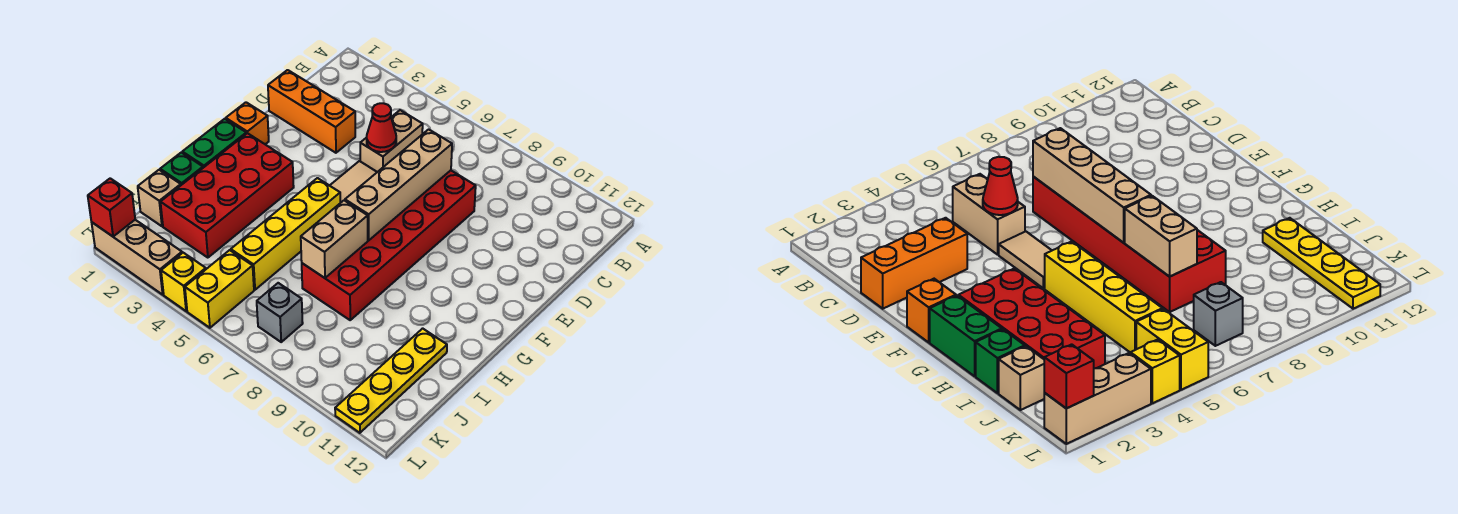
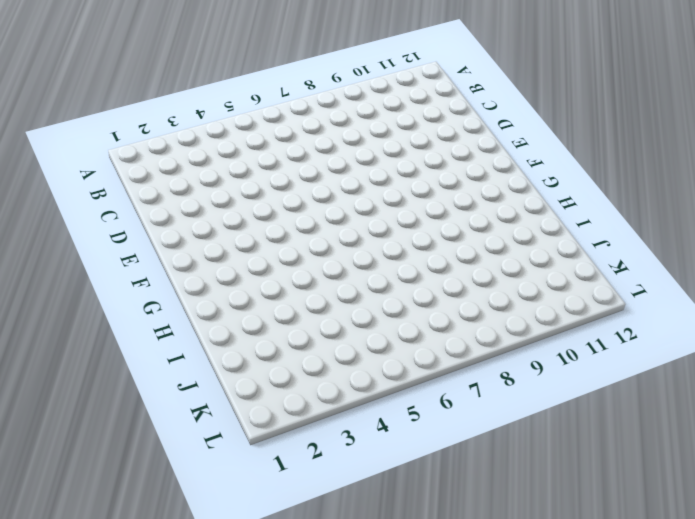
none -> tan brick C5:D5 level 1
none -> orange brick D1:D3 level 1
none -> red brick D7:I8 level 1

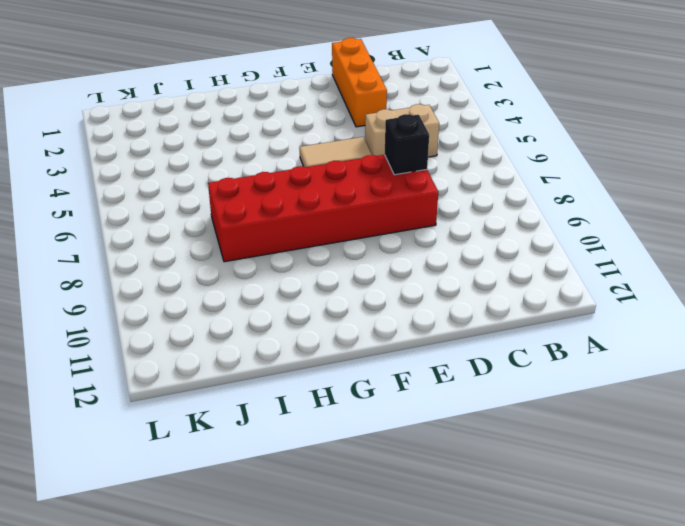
black brick D7 level 2 -> tan brick D7:G7 level 2
none -> orange brick F1 level 1
none -> green brick G1:H1 level 1
none -> red brick G2:J3 level 1

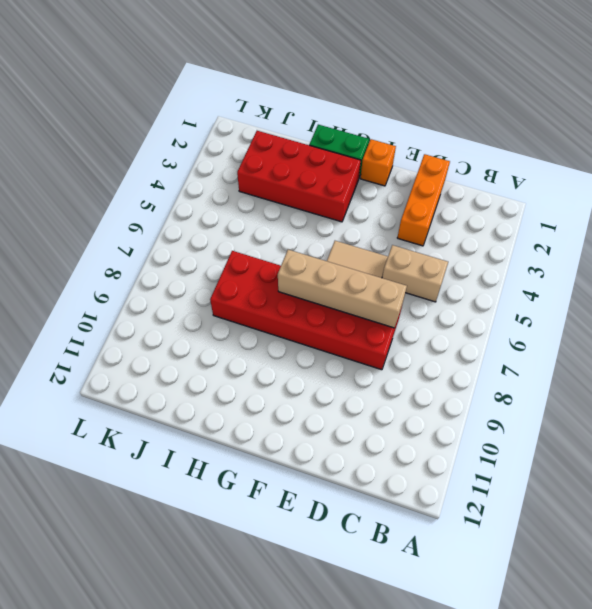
none -> yellow brick G5:J5 level 1
none -> green brick I1 level 1
none -> yellow plate I11:L11 level 1

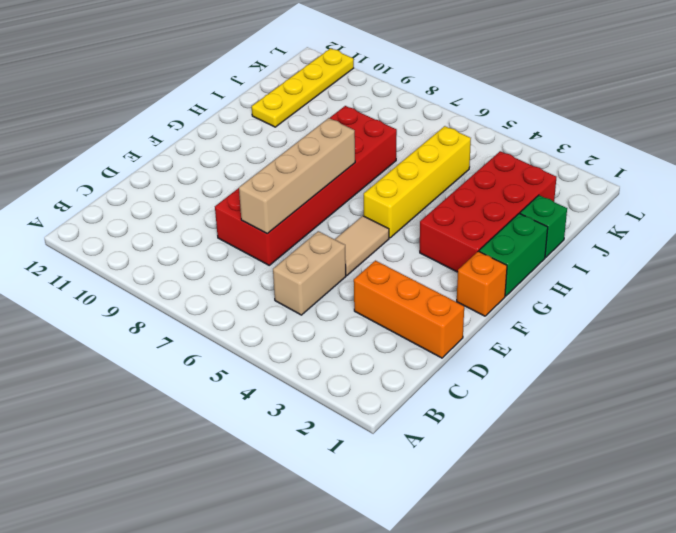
none -> tan brick J1 level 1
none -> yellow brick K5:L5 level 1
none -> grey brick K7 level 1

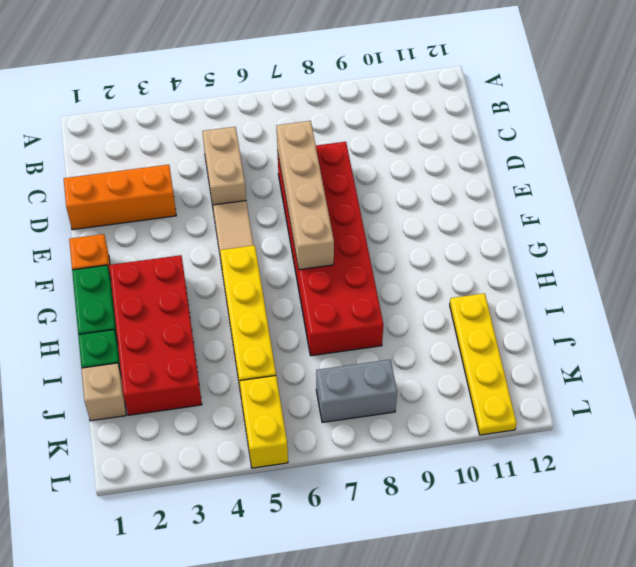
grey brick K7:K8 level 1 -> grey brick K7 level 1
none -> tan brick L1:L3 level 1
none -> yellow brick L4 level 1
none -> red cone D5 level 2

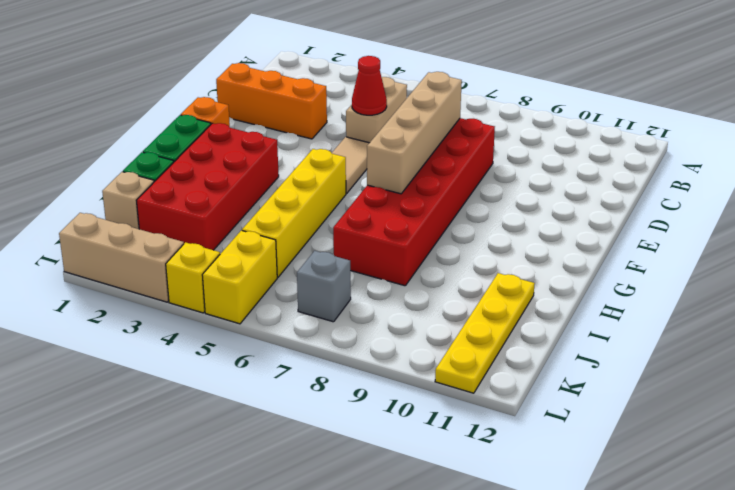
none -> tan brick H7:I7 level 2
none -> red brick L1 level 2

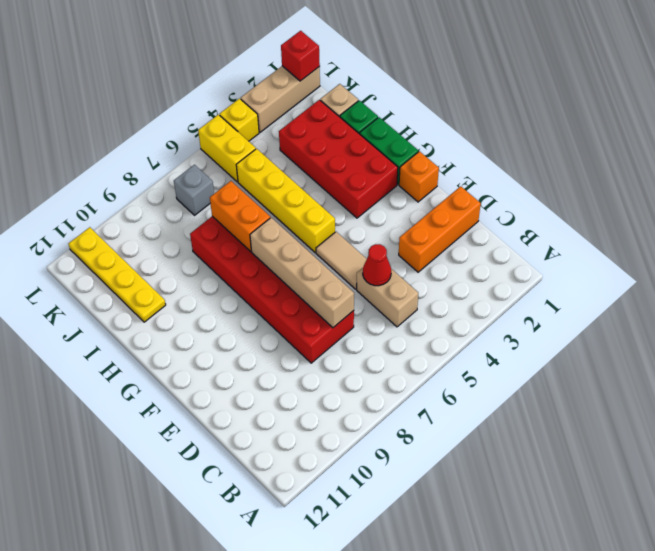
orange brick H7:I7 level 2 -> tan brick H7:I7 level 2

